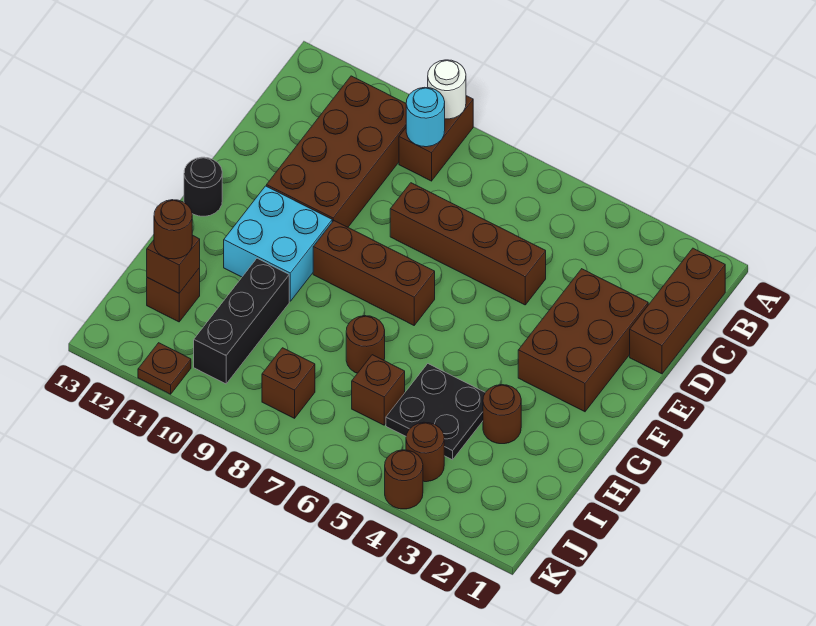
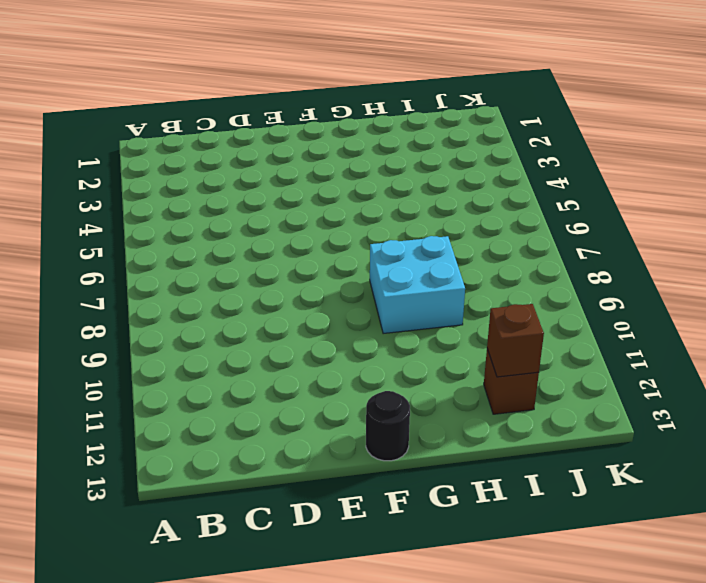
cyan brick G8:H9 level 1 -> cyan brick F10:G11 level 1
none -> brown brick A9:B9 level 1
none -> brown brick B1:D1 level 1
none -> brown brick B10:E11 level 1

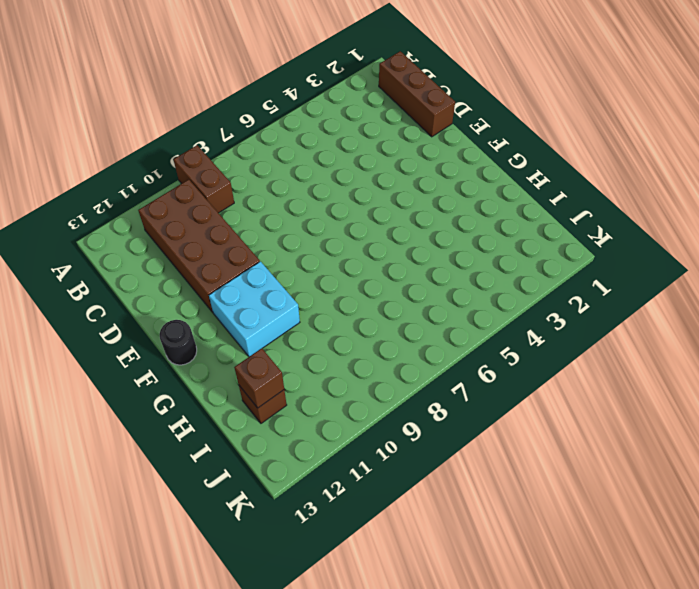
none -> brown brick D2:F3 level 1
none -> brown brick D5:D8 level 1
none -> brown brick F7:F9 level 1

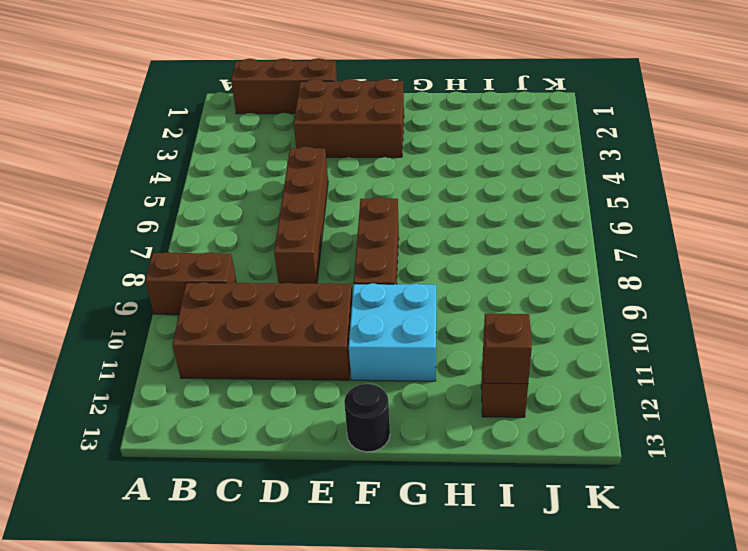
none -> brown round brick H3 level 1
none -> black plate H4:I5 level 1
none -> brown round brick H7 level 1

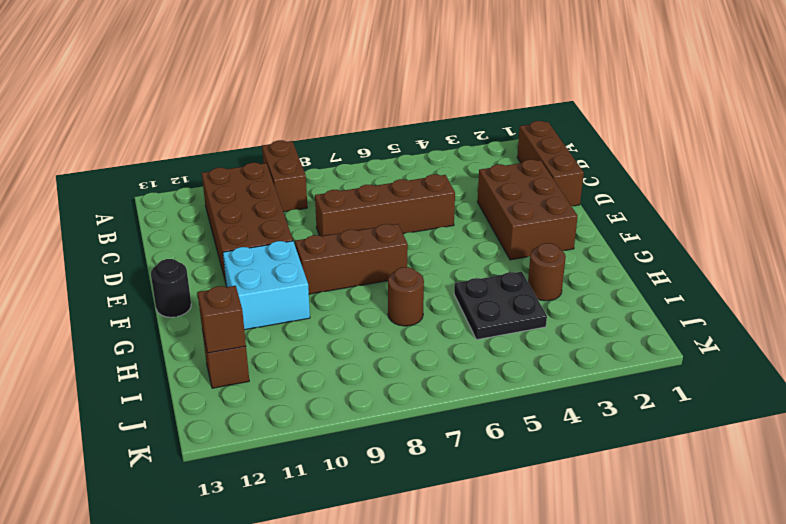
none -> black brick H10:J10 level 1
none -> brown brick I6 level 1
none -> brown round brick J4 level 1

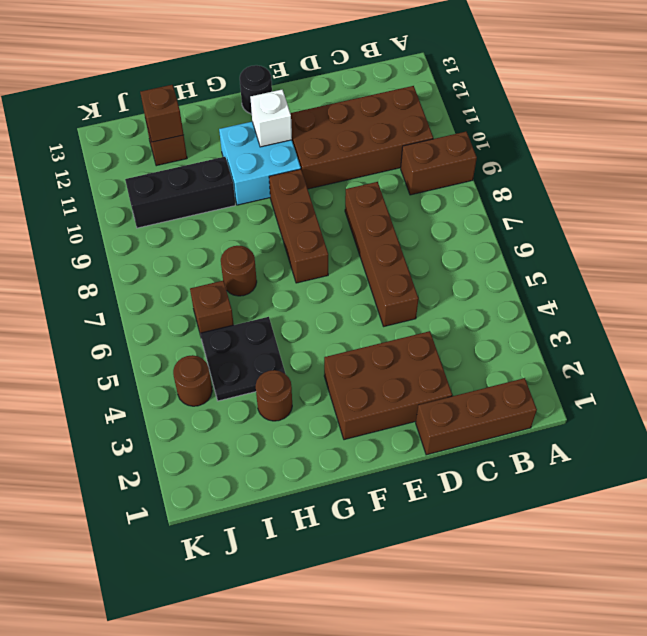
white brick F11 level 2 -> none
none -> brown brick J8 level 1
none -> brown round brick K4 level 1
none -> brown plate K11 level 1

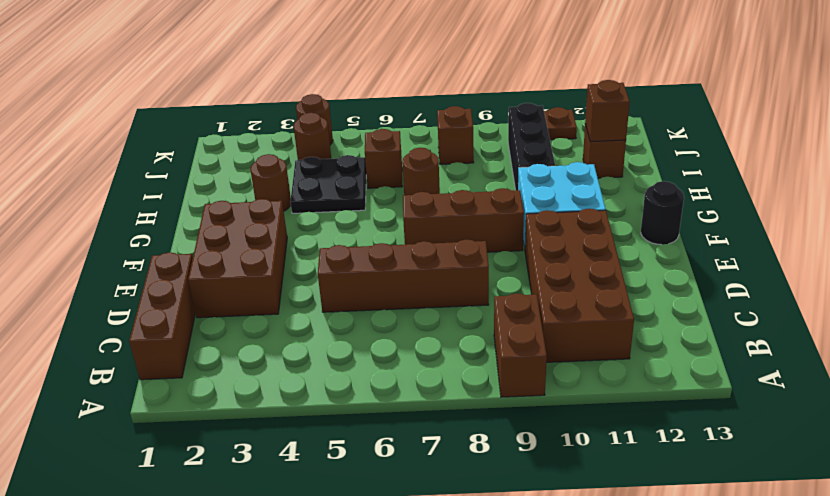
none -> white round brick A9 level 2
none -> cyan round brick B9 level 2
none -> brown round brick I12 level 3

